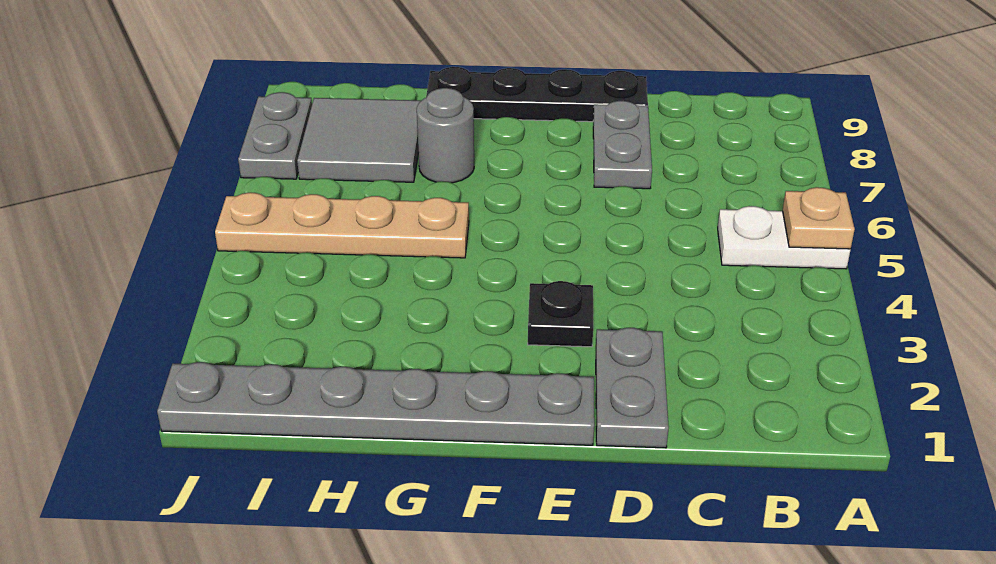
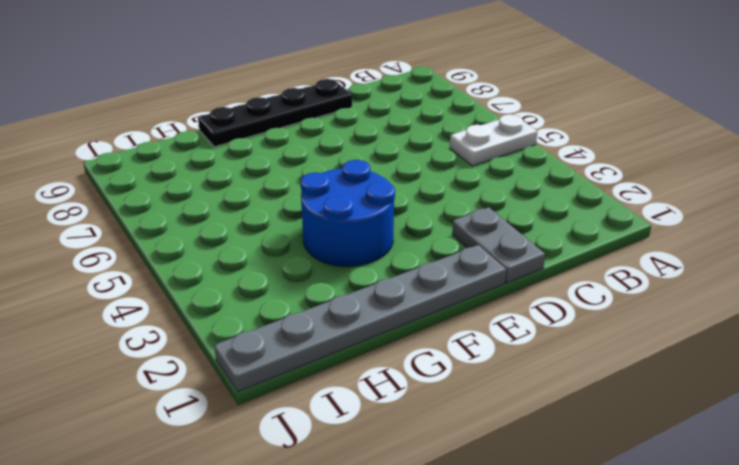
blue round brick F3:G4 level 1 -> none
none -> grey plate D7:D8 level 1
none -> black plate E3 level 1

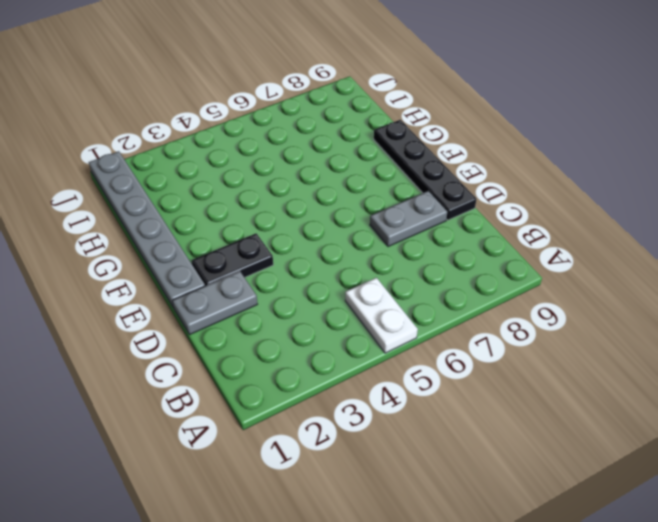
black plate E2:E3 level 1 -> black plate E3 level 1
none -> tan plate G5:J5 level 1
none -> grey round brick G7 level 1

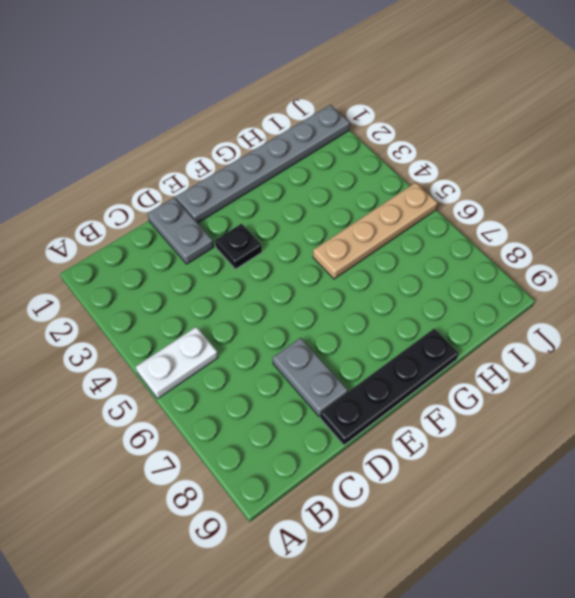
none -> grey round brick G7 level 1
none -> grey tile H7:I8 level 1

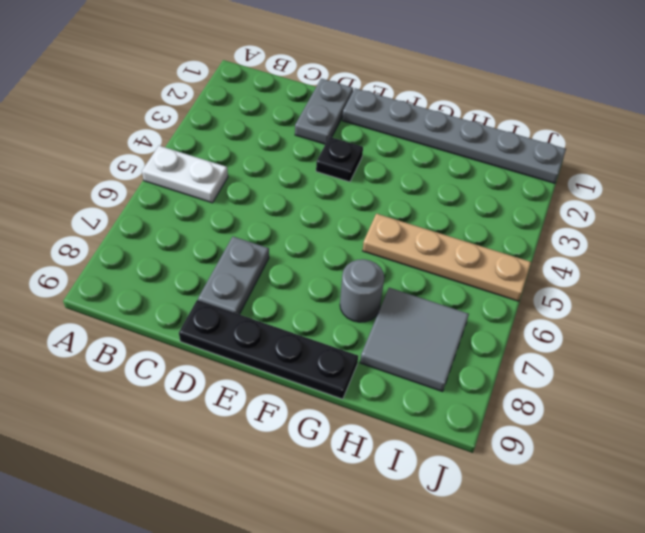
none -> grey plate J7:J8 level 1
none -> tan plate A5 level 2

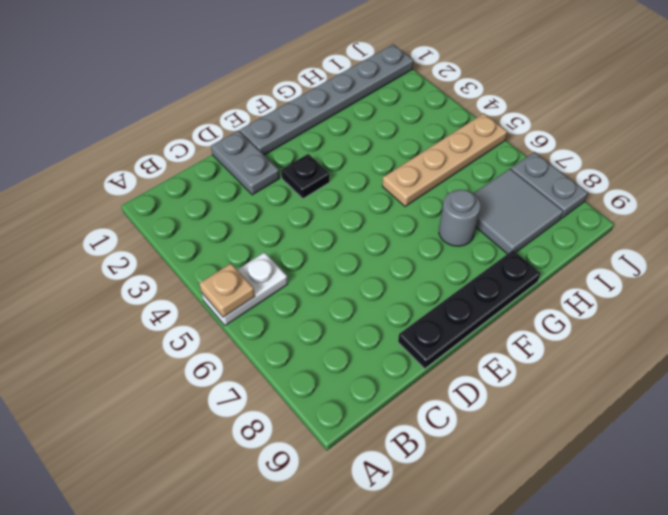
none -> grey plate D7:D8 level 1

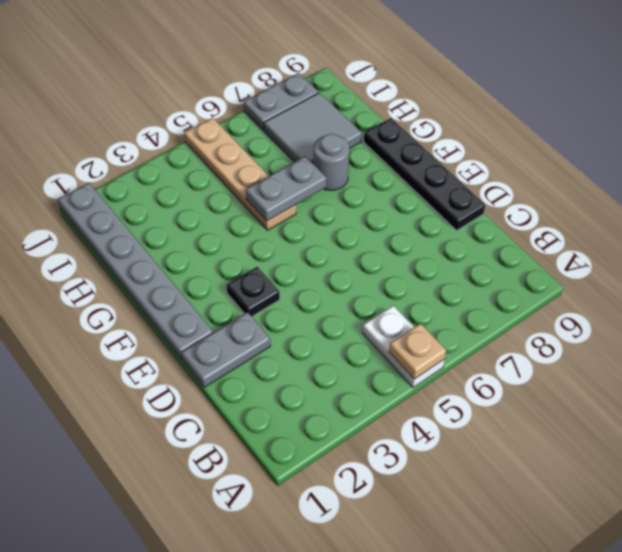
grey plate G5:G6 level 2 -> grey plate D7:D8 level 1

